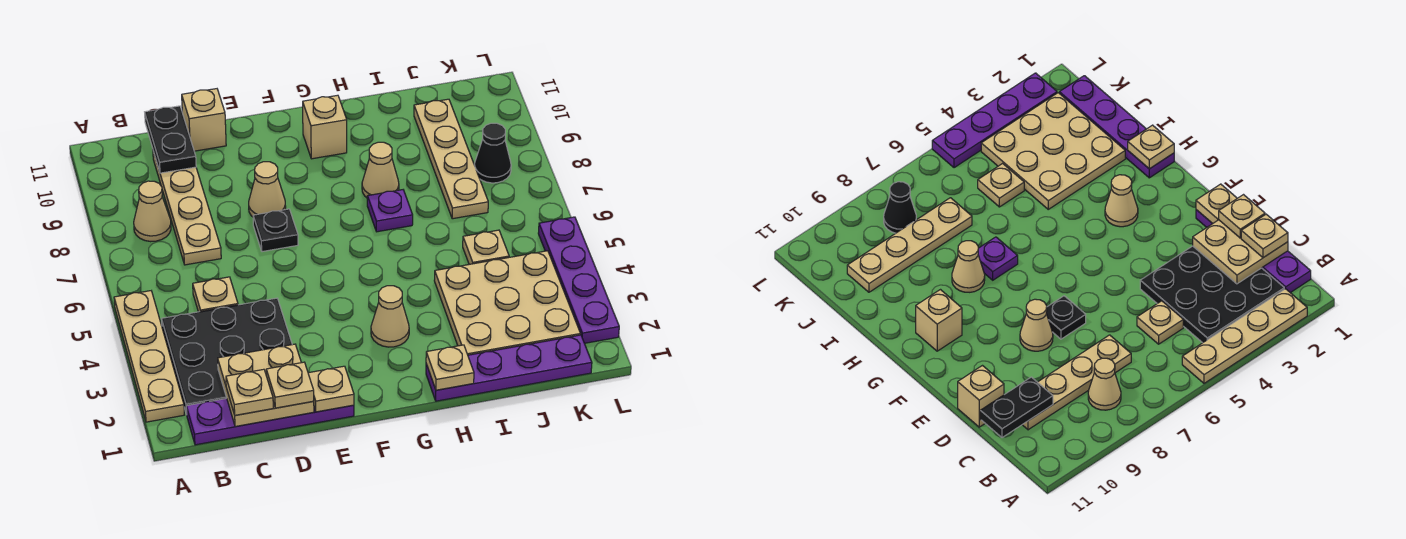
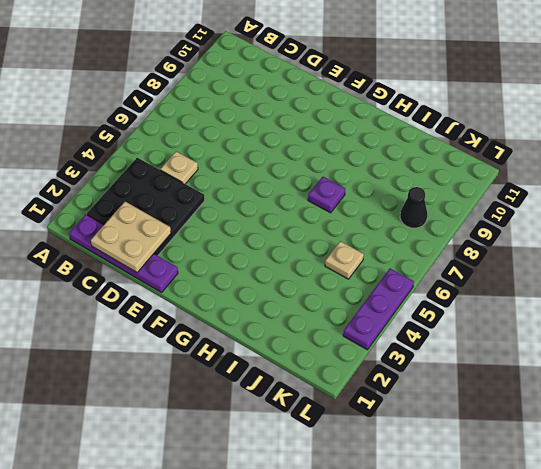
purple plate L3:L5 level 1 -> purple plate L2:L5 level 1
none -> tan plate A2:A5 level 1
none -> tan cone B8 level 1
none -> tan plate C7:C10 level 1

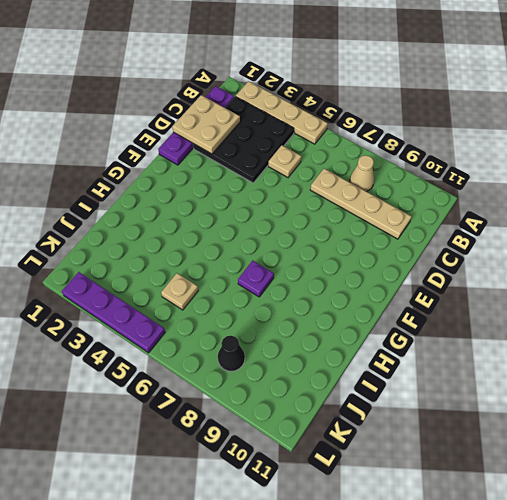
none -> tan brick D11 level 1
none -> black plate E7 level 1
none -> tan cone E8 level 1

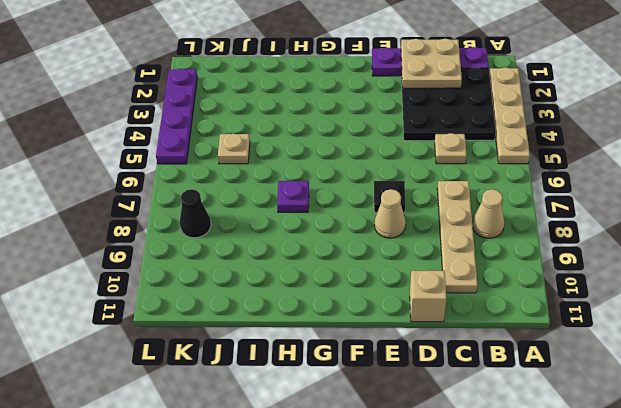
none -> tan cone G3 level 1
none -> tan brick G10 level 1
none -> purple plate H1:K1 level 1

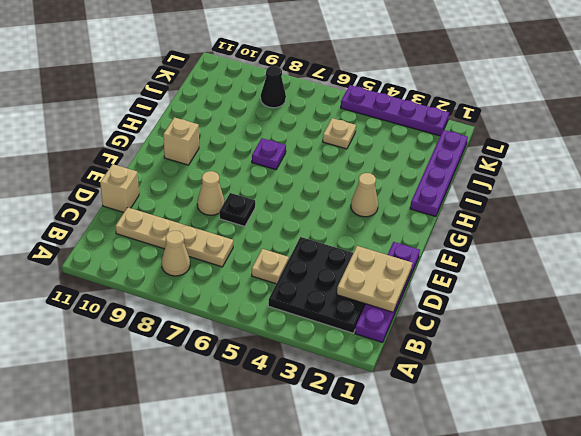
none -> tan plate A2:A5 level 1
none -> tan cone H8 level 1
none -> tan plate I2:K4 level 1

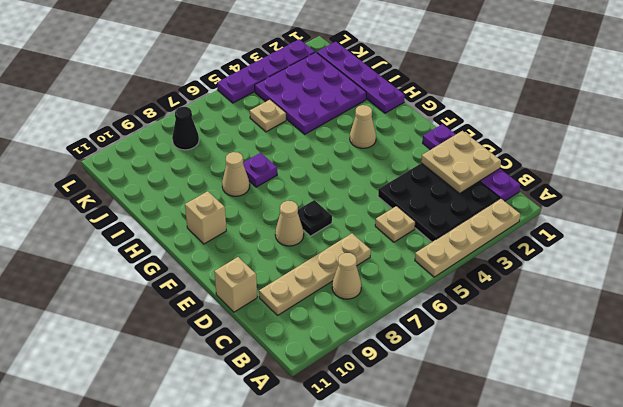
purple plate I2:K4 level 1 -> tan plate I2:K4 level 1
none -> tan plate J7:J10 level 1
none -> black plate C10:C11 level 2
none -> tan plate E1 level 2

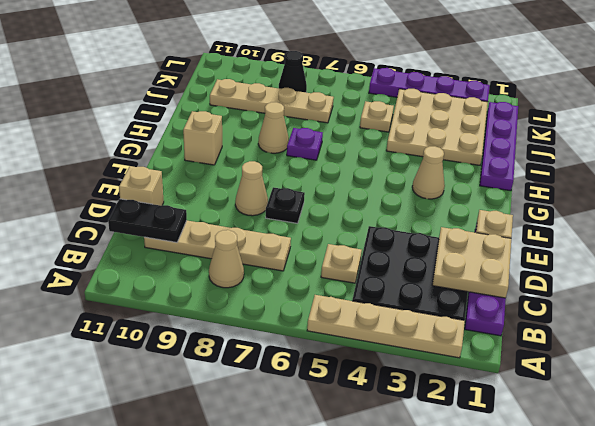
none -> tan plate H1 level 2
none -> tan plate C1 level 3
none -> tan plate D1 level 3

